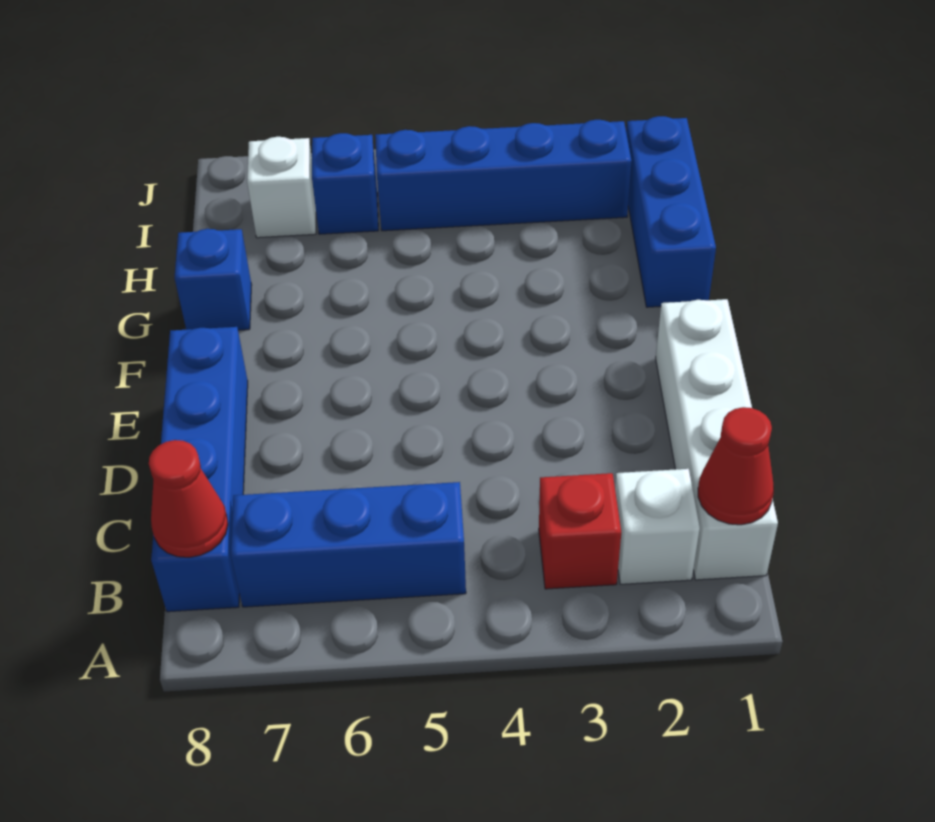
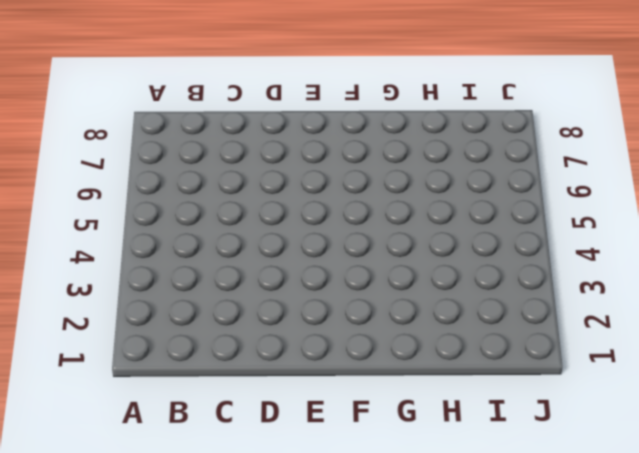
none -> white brick B1:E1 level 1
none -> white brick B2 level 1
none -> red brick B3 level 1

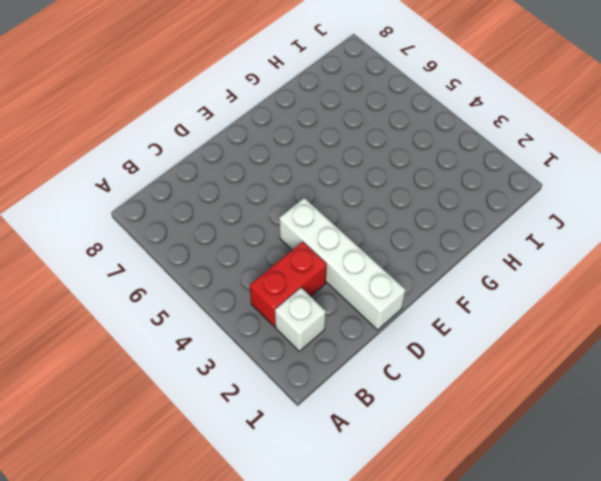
red brick B3:C3 level 1 -> red brick B3 level 1
white brick D1:D4 level 1 -> white brick B1:E1 level 1
none -> blue brick B5:B7 level 1
none -> blue brick B8:E8 level 1
none -> blue brick G1:I1 level 1

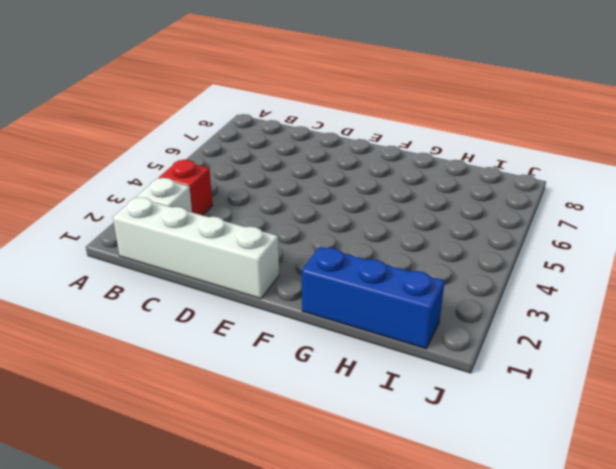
none -> blue brick B5:B7 level 1
none -> blue brick B8:E8 level 1
none -> blue brick G8 level 1

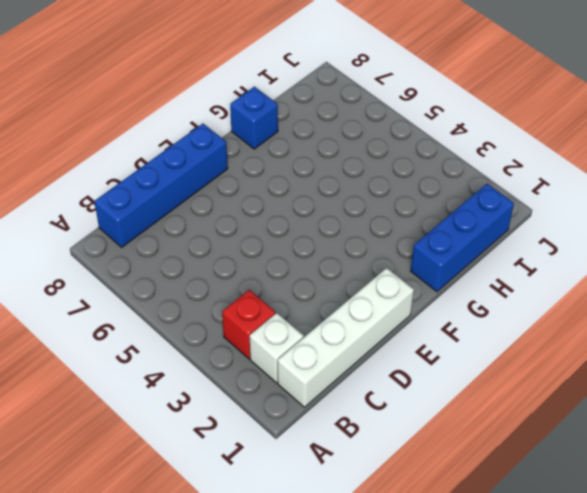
none -> blue brick B5:B7 level 1
none -> blue brick I2:I5 level 1
none -> blue brick I6 level 1

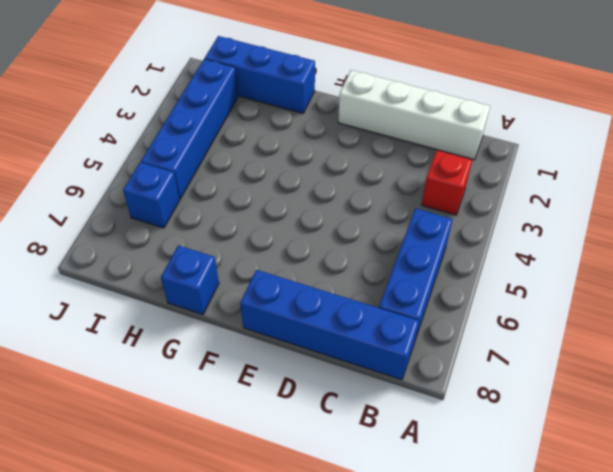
none -> white brick B2 level 1
none -> white brick I7 level 1
none -> red cone B1 level 2

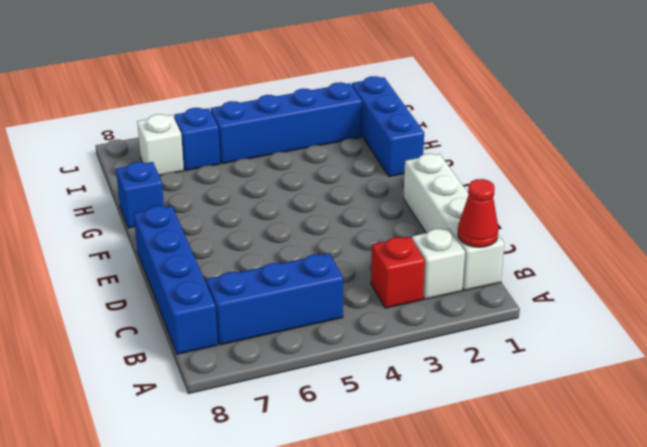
none -> red cone B8 level 2

